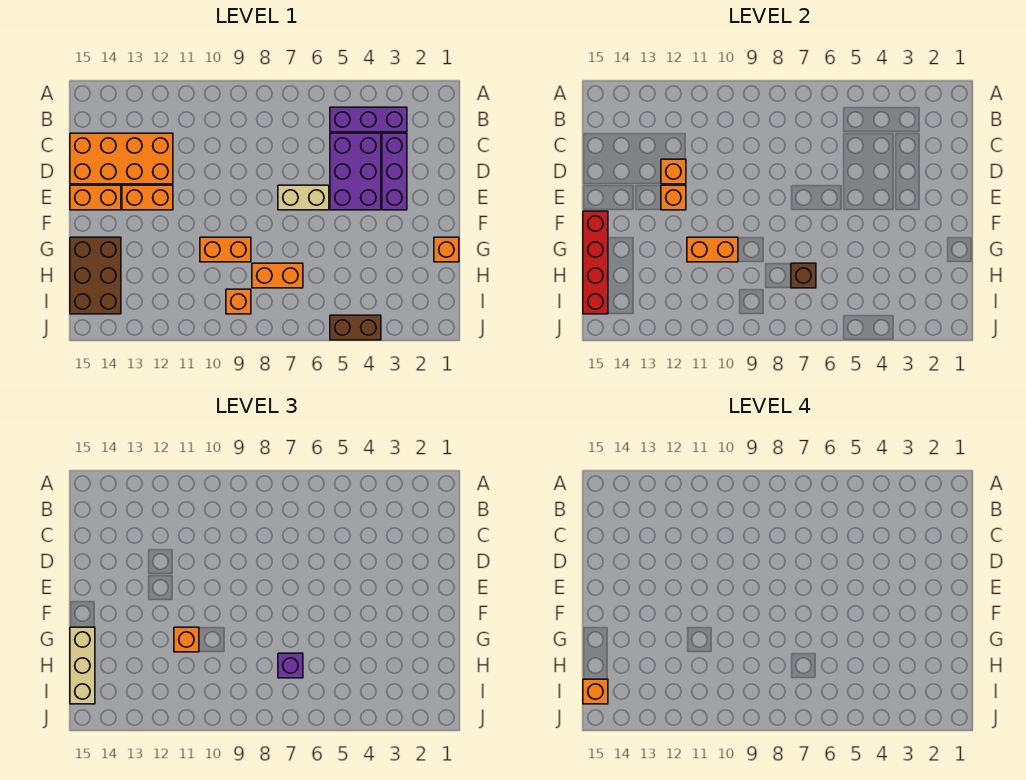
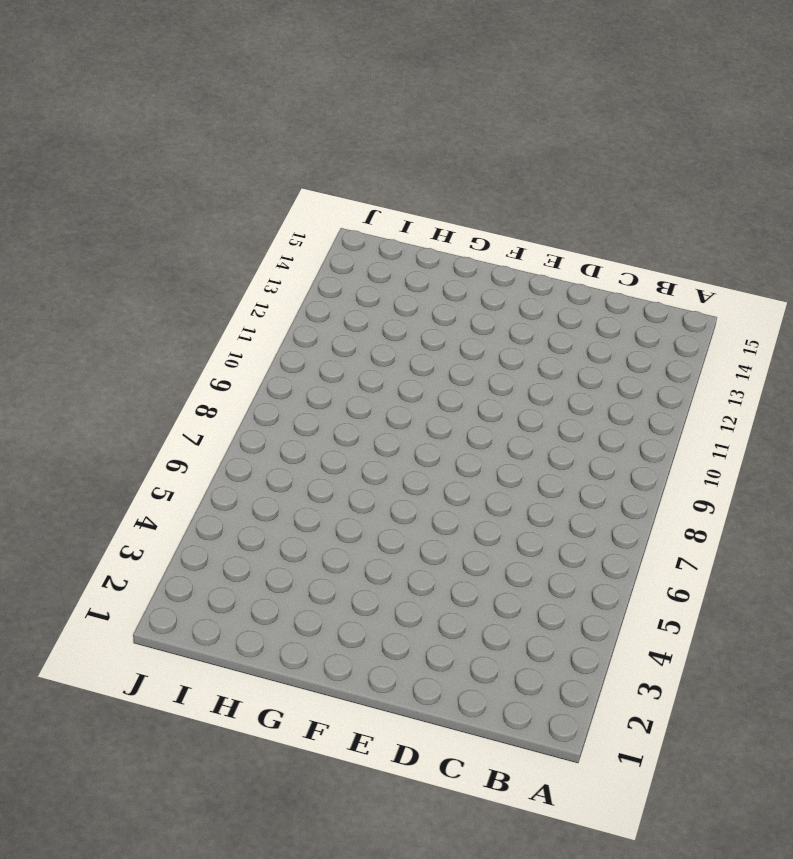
none -> purple brick B3:B5 level 1
none -> purple brick C3:E3 level 1
none -> purple brick C4:E5 level 1

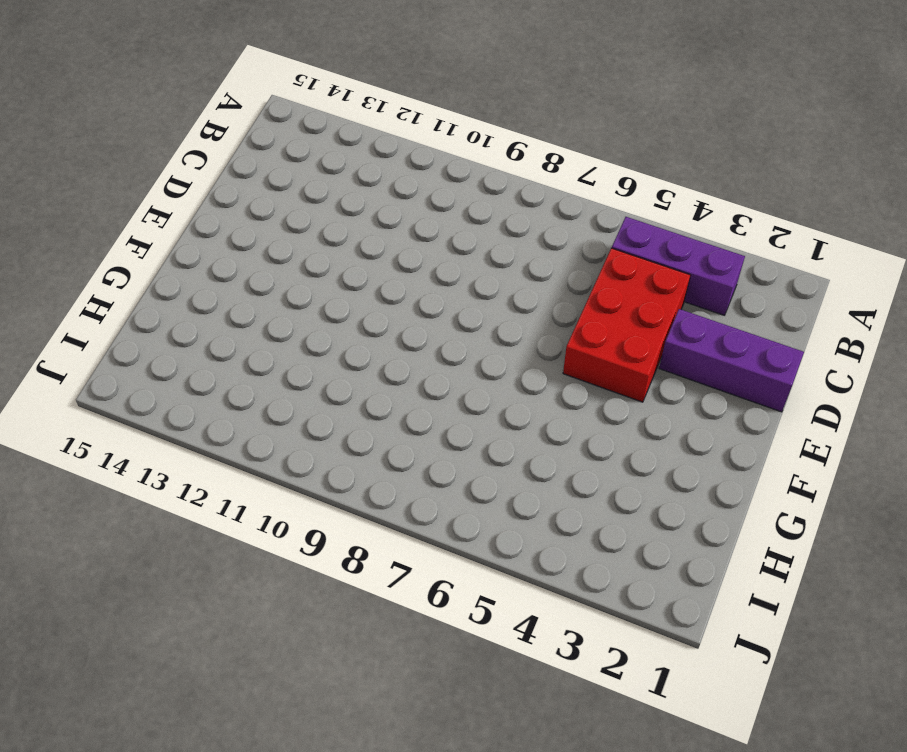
red brick C4:E5 level 1 -> purple brick C4:E5 level 1
purple brick D1:D3 level 1 -> purple brick C3:E3 level 1
none -> orange brick C12:D15 level 1
none -> tan brick E6:E7 level 1
none -> orange brick E12:E13 level 1

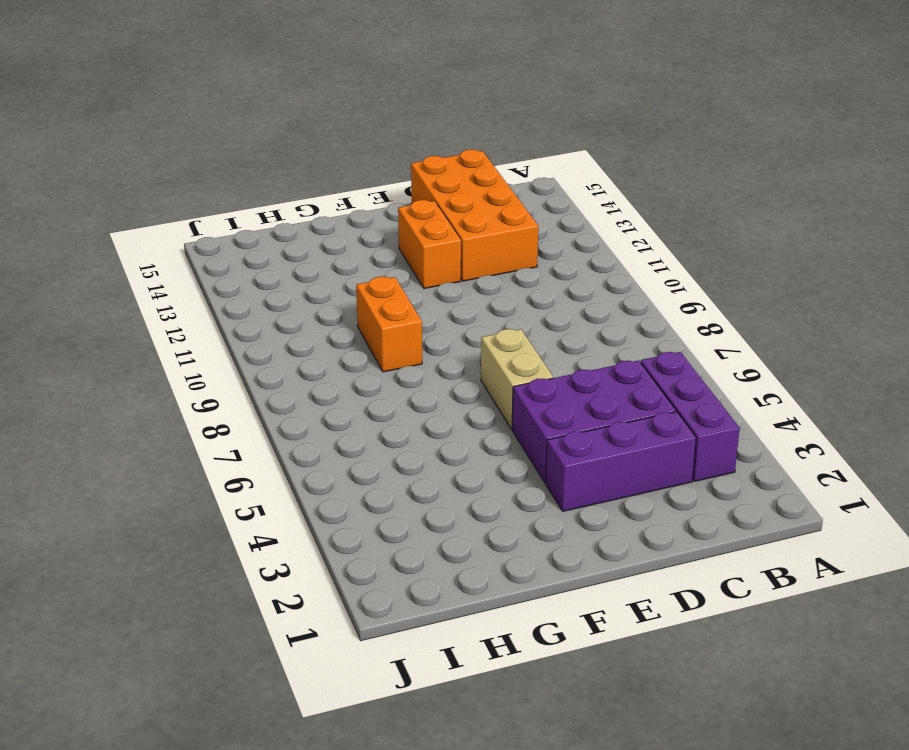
none -> orange brick E14:E15 level 1
none -> orange brick G1 level 1
none -> brown brick G14:I15 level 1

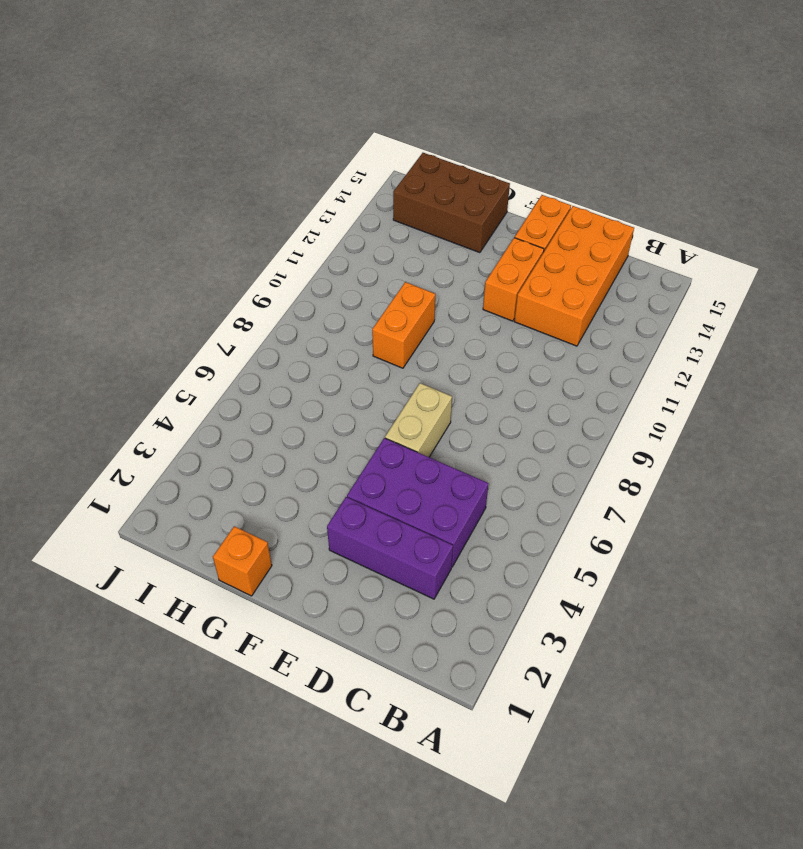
none -> purple brick B3:B5 level 1
none -> orange brick H7:H8 level 1
none -> orange brick I9 level 1

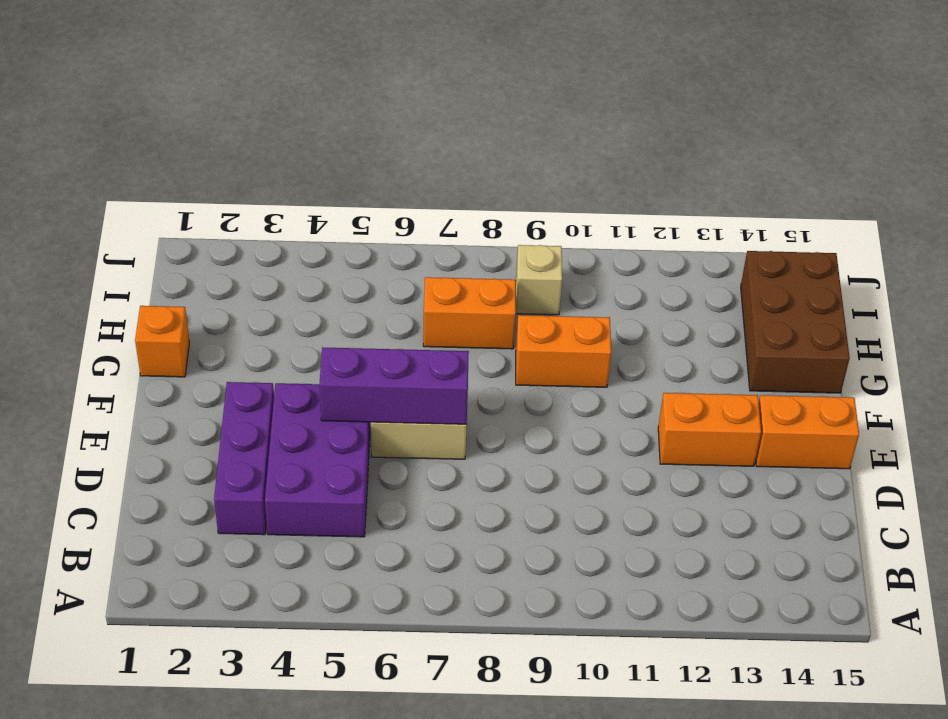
purple brick E5:E7 level 2 -> purple brick B3:B5 level 1
tan brick I9 level 1 -> orange brick I9 level 1
none -> orange brick C12:D15 level 1
none -> brown brick J4:J5 level 1
none -> orange brick D12 level 2

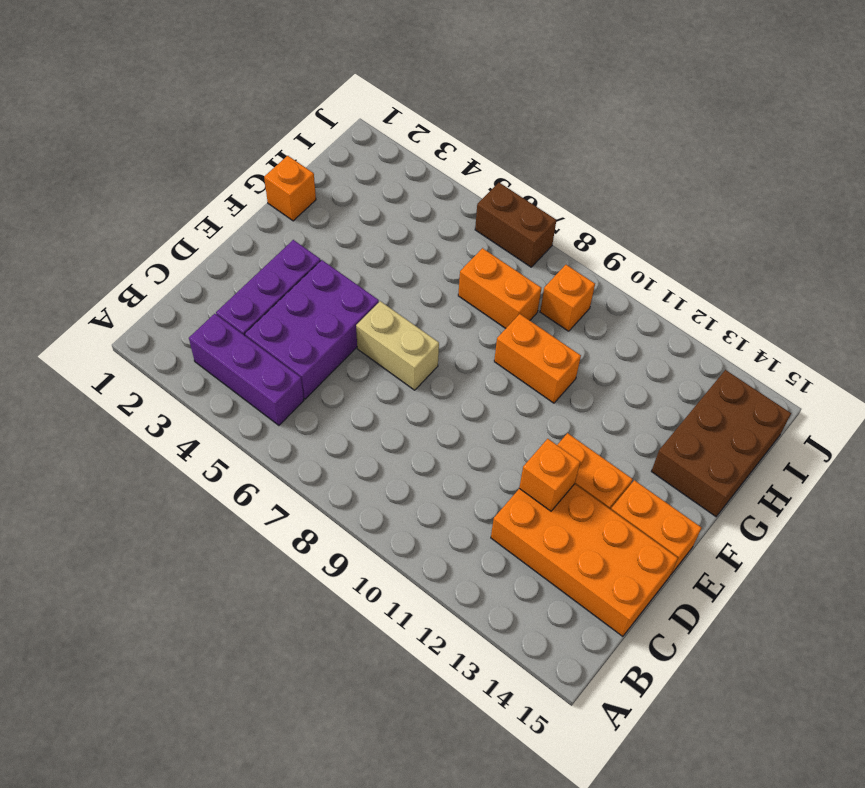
brown brick J6:J7 level 1 -> brown brick J4:J5 level 1
none -> orange brick E12 level 2
none -> red brick F15:I15 level 2
none -> orange brick G10:G11 level 2

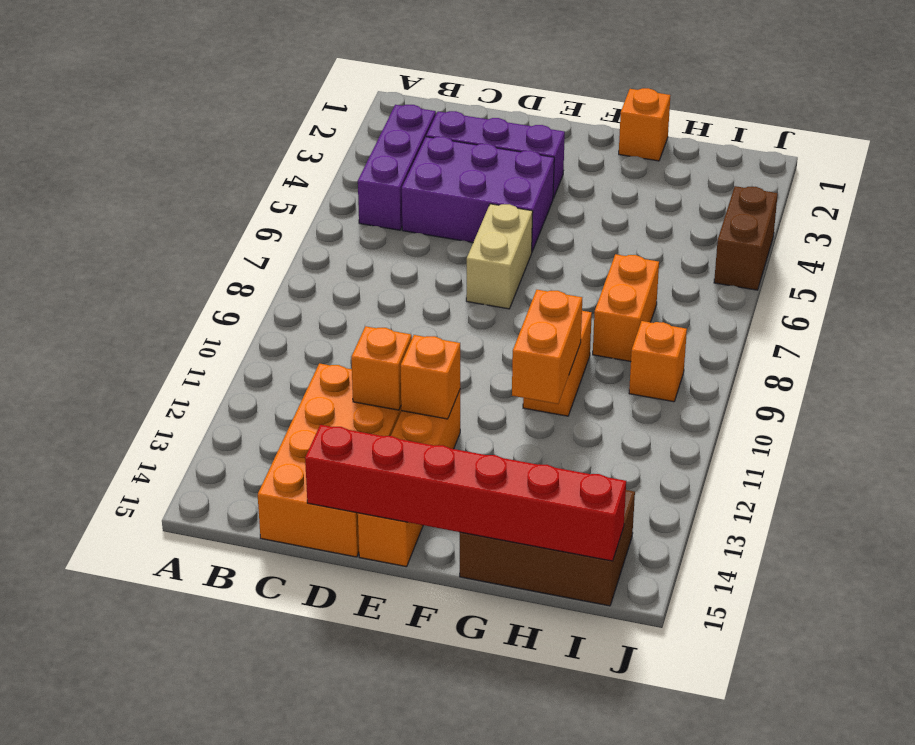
red brick D15:I15 level 2 -> red brick F15:I15 level 2
none -> brown brick H7 level 2
none -> orange brick G11 level 3
none -> tan brick G15:I15 level 3

